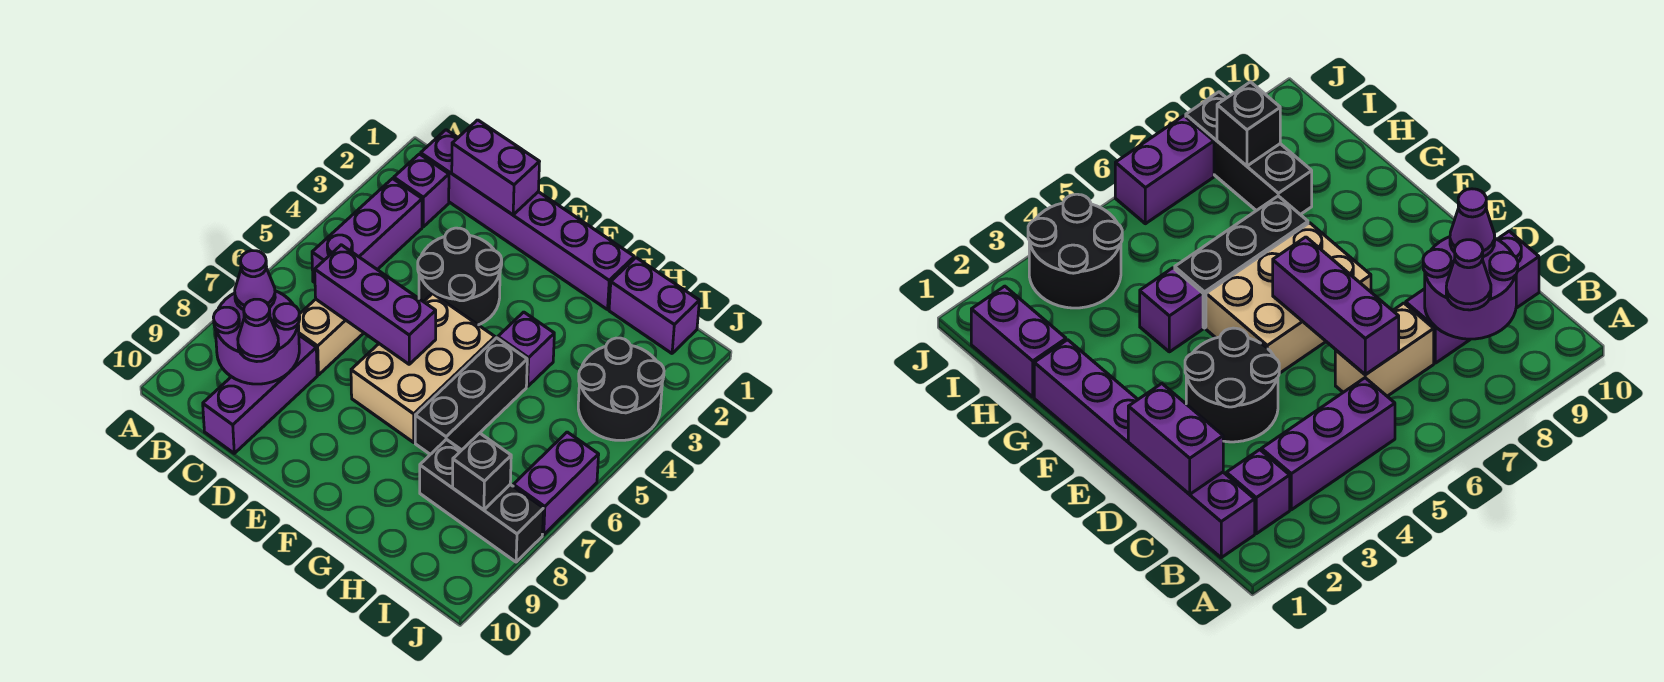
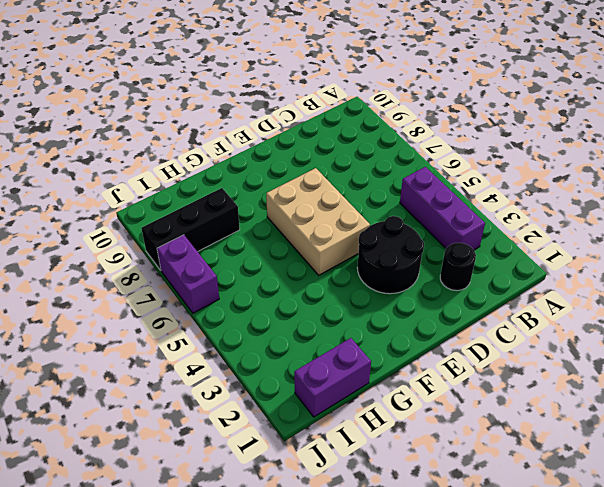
black round brick C2 level 1 -> none
none -> purple brick B1:G1 level 1
none -> purple brick B2 level 1
none -> tan brick C6:C7 level 1

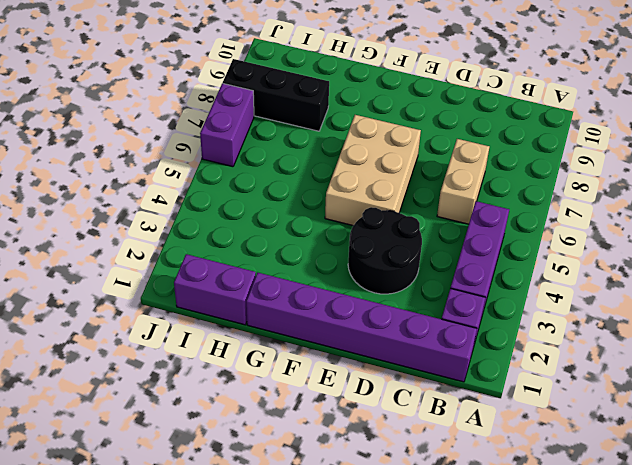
none -> purple brick C8:C10 level 1
none -> purple brick G4 level 1
none -> black brick G5:G7 level 1

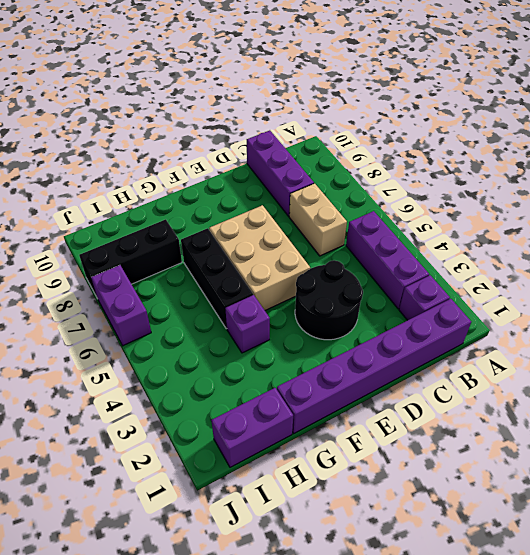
none -> black round brick I3:J4 level 1
none -> purple round brick B8:C9 level 2
none -> purple brick C1:D1 level 2

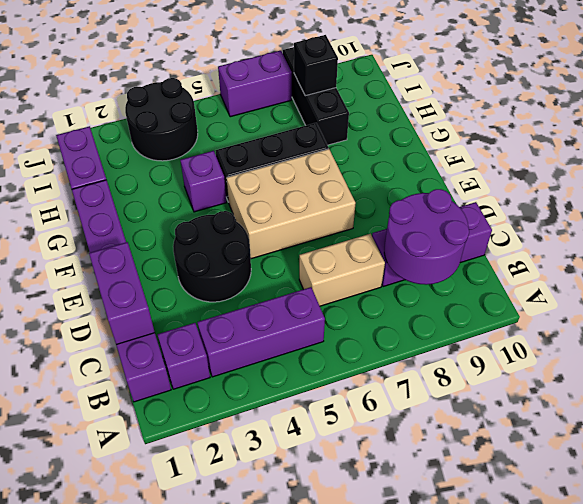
none -> purple brick C6:E6 level 2
none -> purple cone B8 level 3
none -> purple cone C9 level 3

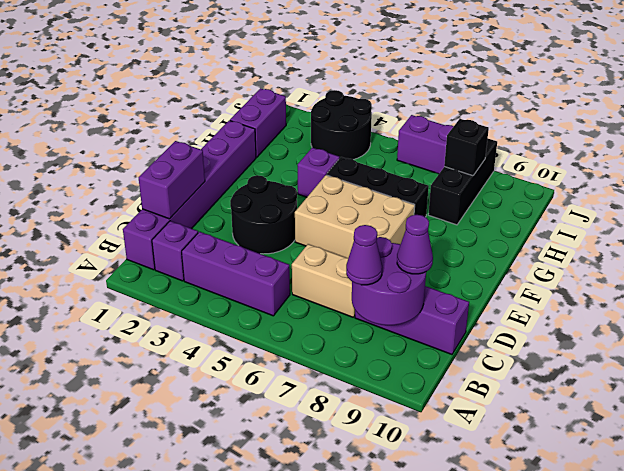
none -> purple brick C6:E6 level 2

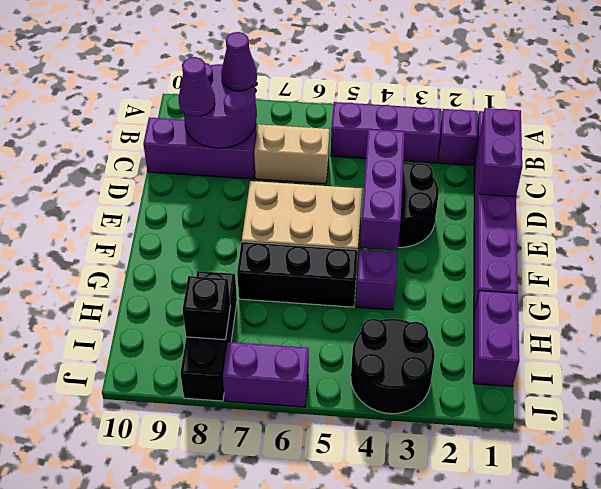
purple brick D4:F4 level 2 -> purple brick C6:E6 level 2

